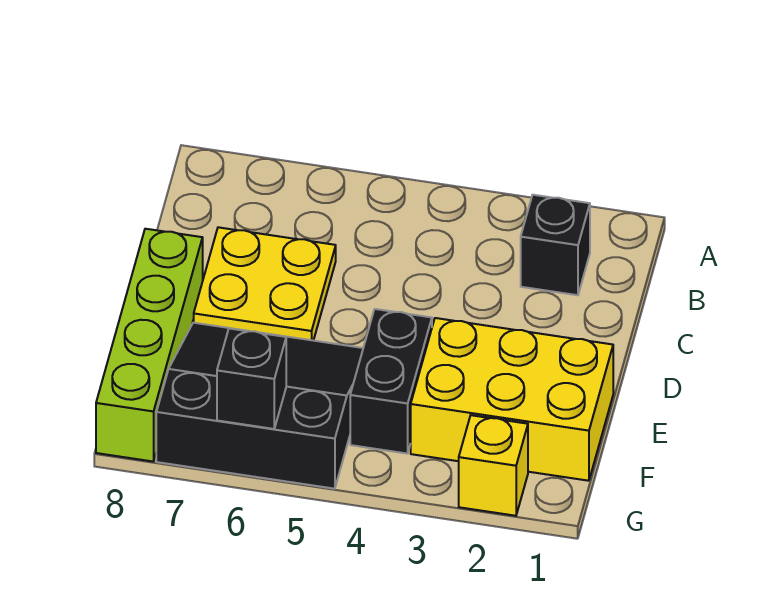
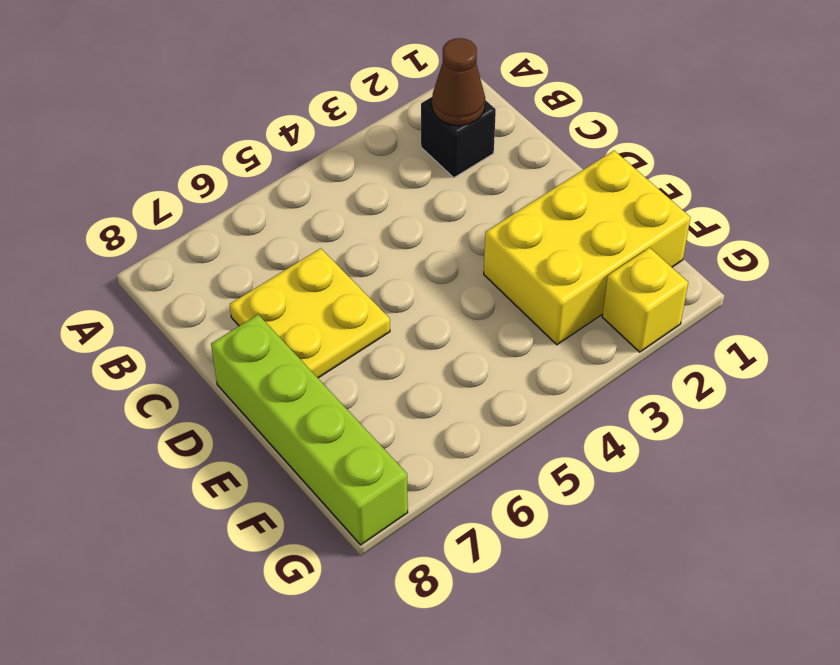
brown cone B2 level 2 -> none
none -> black brick E4:F4 level 1
none -> black slope E5:G7 level 1 top G

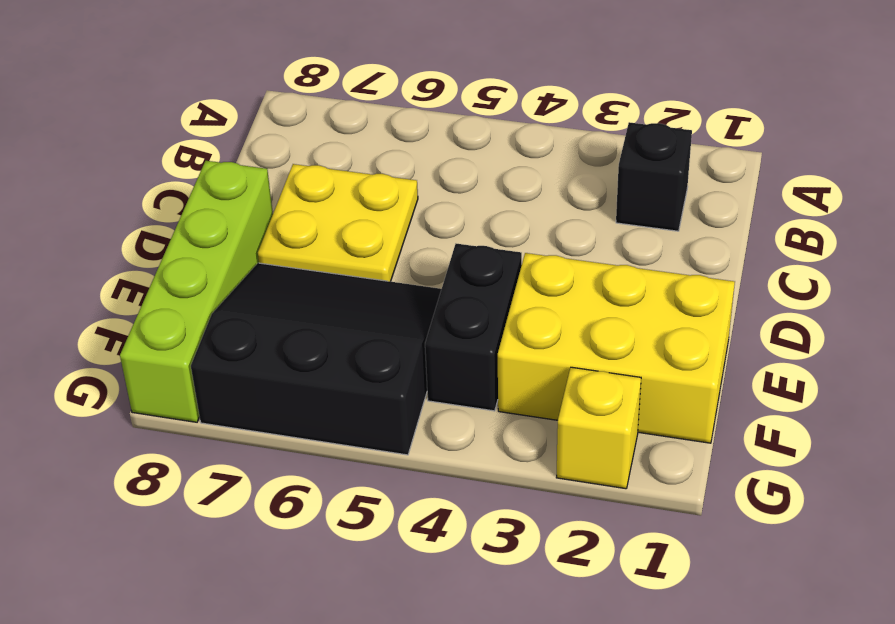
none -> black brick G6 level 2

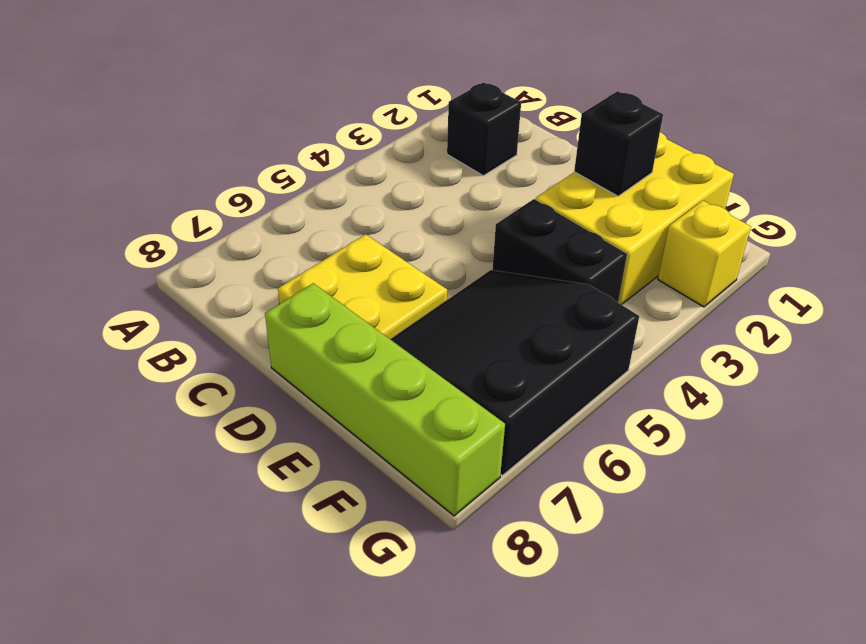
black brick E2 level 2 -> black brick G6 level 2

